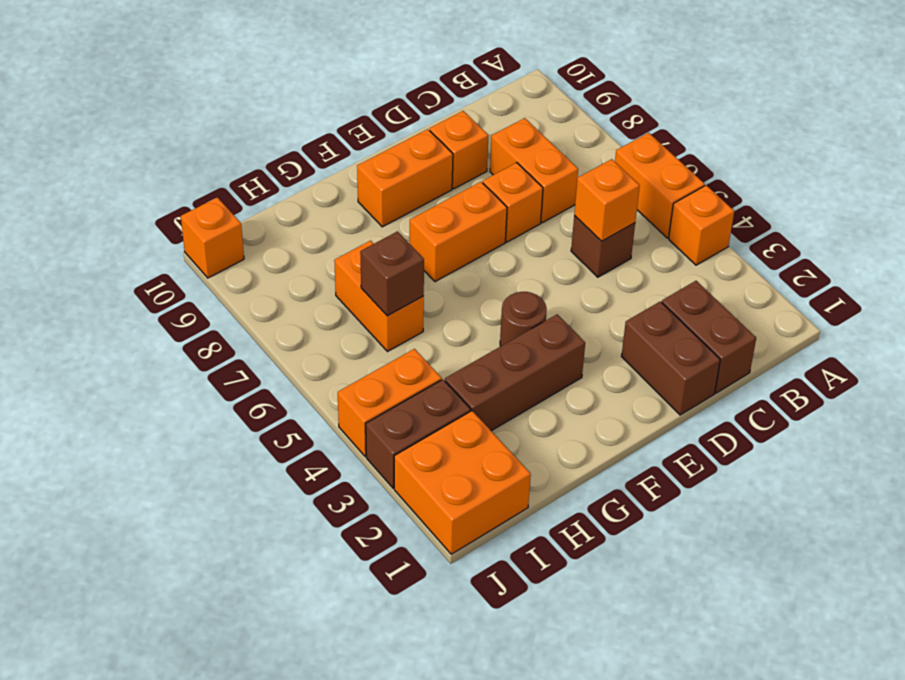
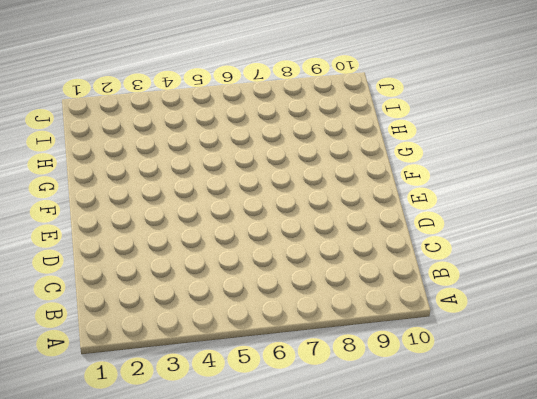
none -> orange brick A4 level 1
none -> orange brick A5:A6 level 1
none -> brown brick C1:C2 level 1

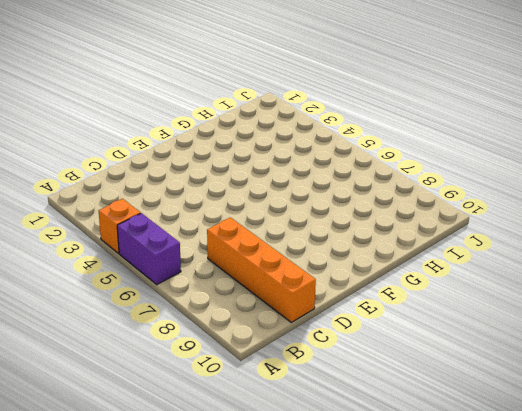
purple brick A5:A6 level 1 -> orange brick A5:A6 level 1
orange brick C7:C10 level 1 -> orange brick C7:C8 level 1
none -> brown brick C1:C2 level 1
none -> brown brick C5 level 1
none -> brown brick D1:D2 level 1

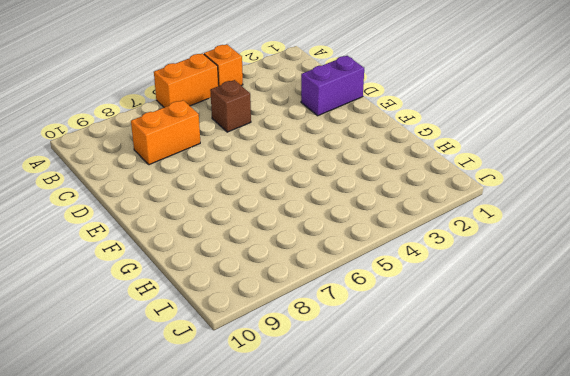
purple brick D1:D2 level 1 -> brown brick D1:D2 level 1
none -> brown brick C1:C2 level 1
none -> orange brick D7 level 1
none -> orange brick D9 level 1

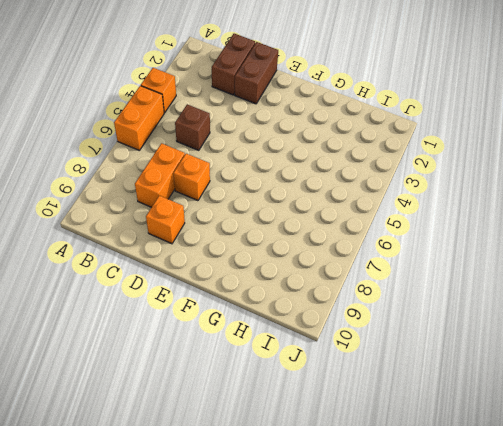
none -> orange brick E7:F7 level 1
none -> orange brick E9:F9 level 1
none -> brown brick F3:H3 level 1

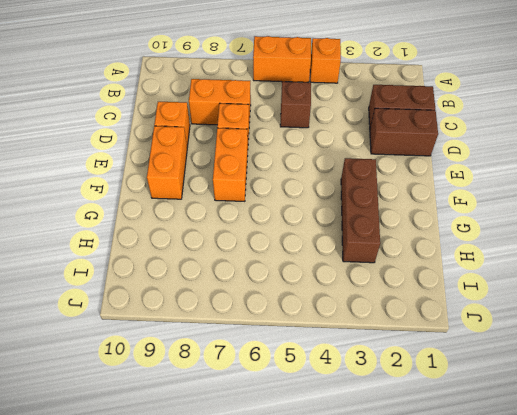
none -> brown round brick F4 level 1
none -> orange brick H6:H7 level 1
none -> orange brick I1:J2 level 1

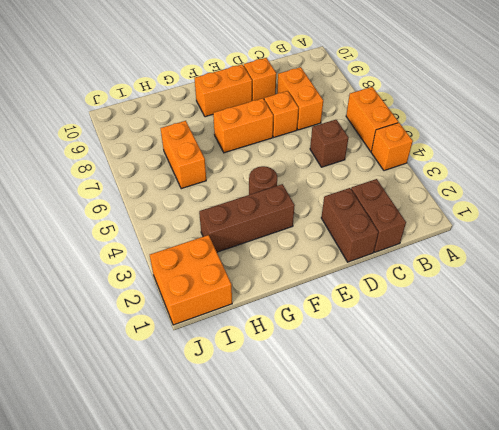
none -> brown brick I3:J3 level 1
none -> orange brick I4:J4 level 1
none -> orange brick J10 level 1

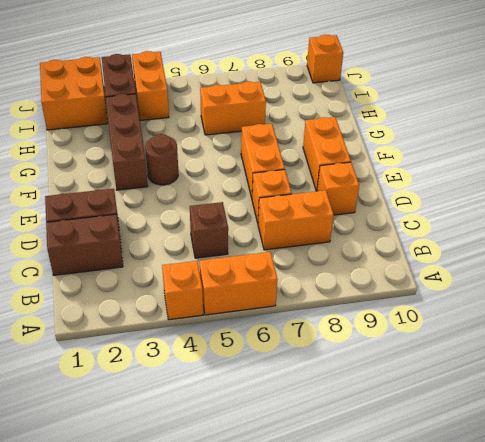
none -> orange brick C5 level 2
none -> brown brick H6 level 2

